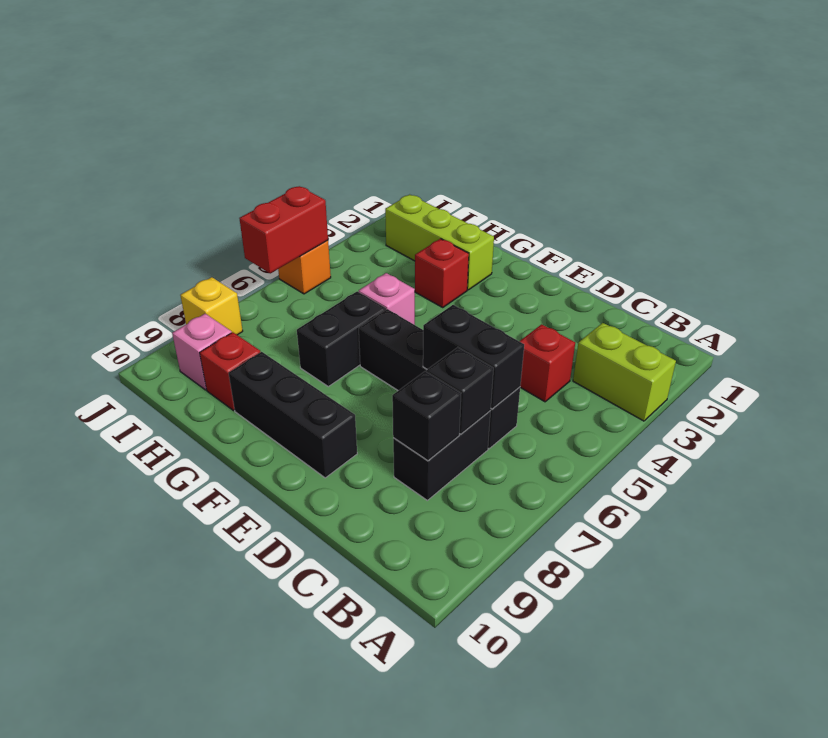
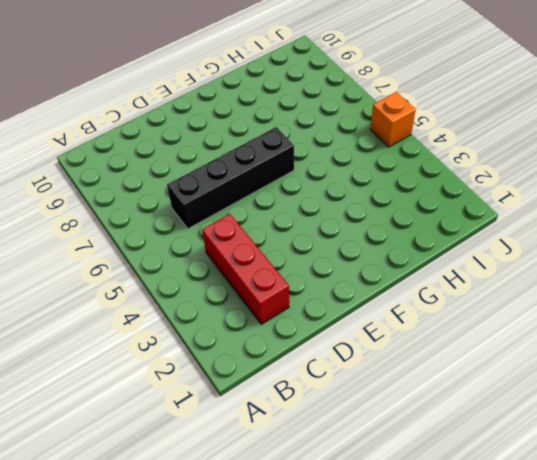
red brick C2:C4 level 1 -> red brick C4 level 1
none -> lime brick A3:B3 level 1
none -> black brick C7:C8 level 1
none -> black brick E9:G9 level 1

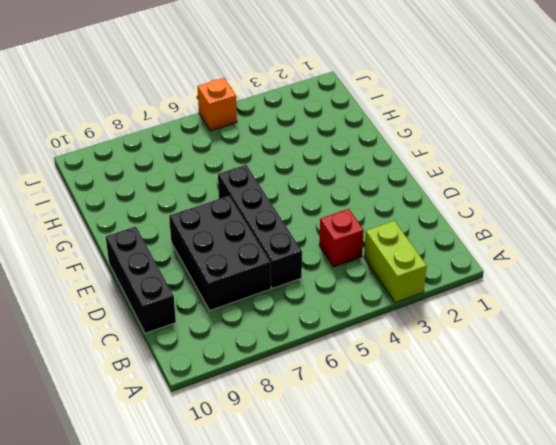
black brick C7:E8 level 1 -> black brick C7:C8 level 1
black brick C10:E10 level 1 -> black brick E9:G9 level 1
none -> lime brick G2:I2 level 1
none -> red brick G3 level 1
none -> pink brick G5 level 1

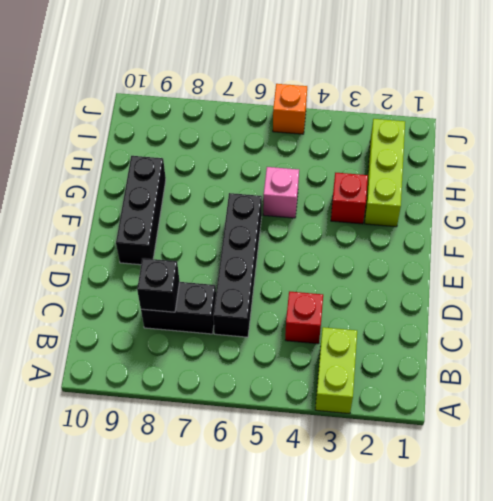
none -> black brick G6:G7 level 1
none -> red brick H9 level 1
none -> pink brick I9 level 1

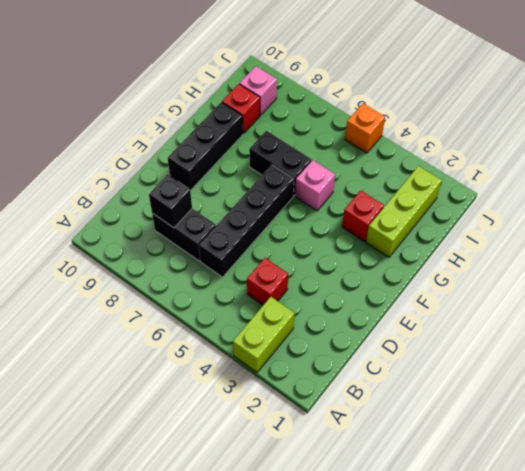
none -> yellow brick J8 level 1
none -> black brick C6:D6 level 2
none -> black brick C7 level 2

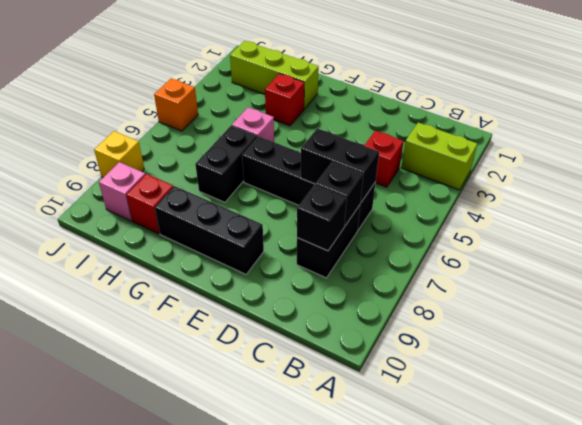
none -> red brick J5:J6 level 2

